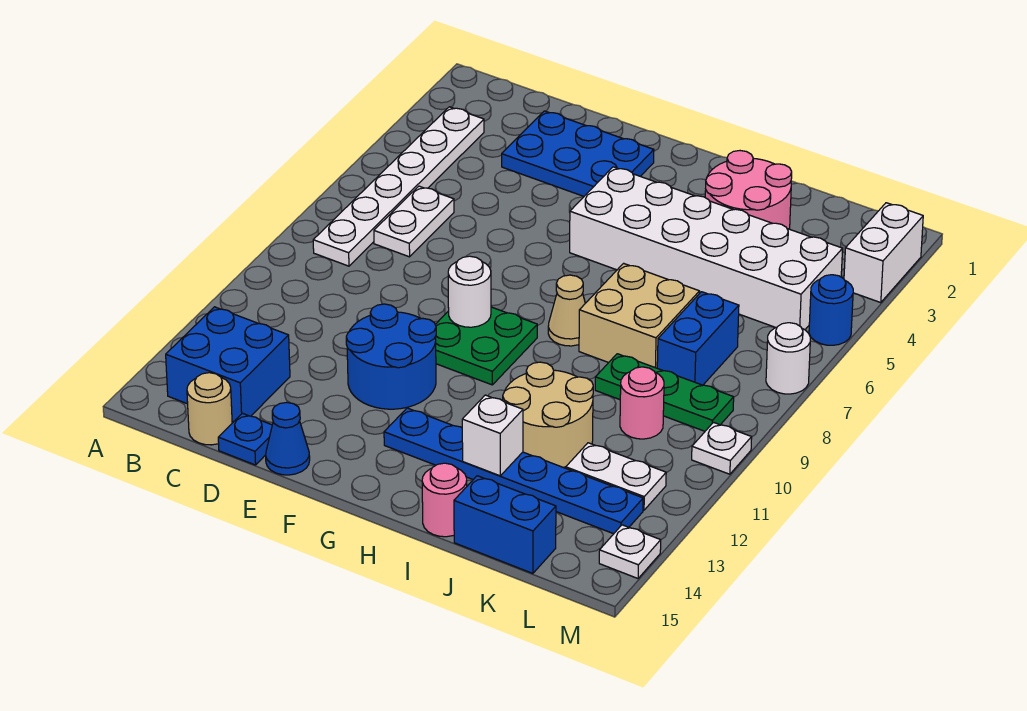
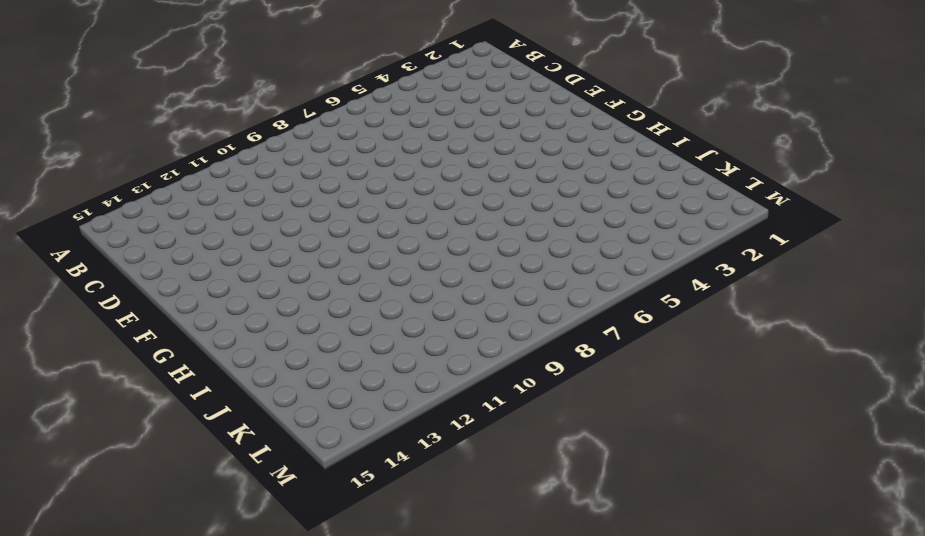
none -> white plate B3:B8 level 1
none -> blue brick B13:C14 level 1
none -> white plate C6:C7 level 1

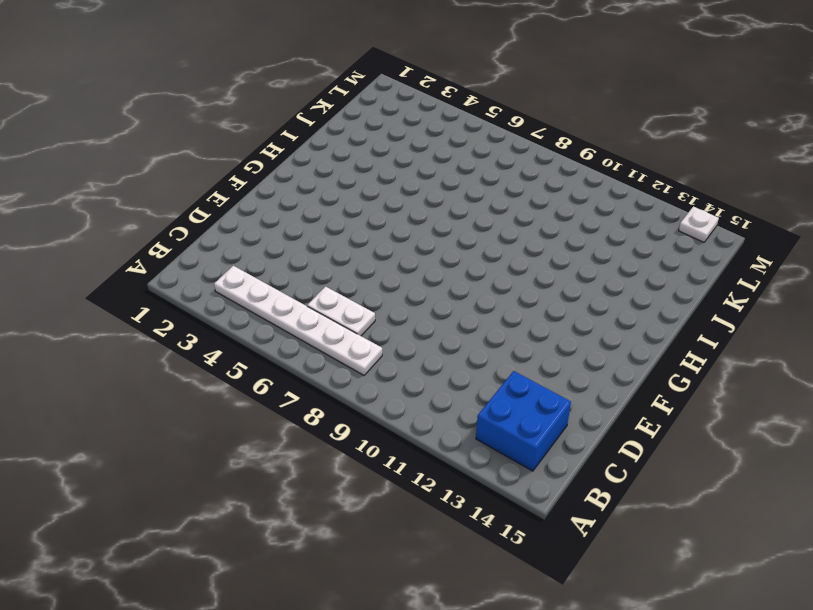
none -> tan round brick C15 level 1
none -> blue plate D2:F3 level 1
none -> blue plate D15 level 1

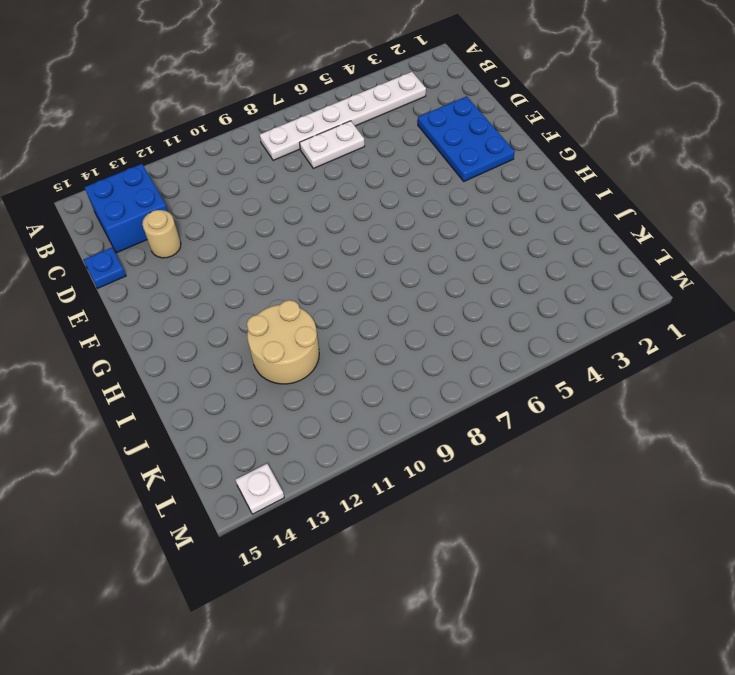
tan round brick D13 level 1 -> tan round brick C15 level 1
none -> blue round brick E11:F12 level 1
none -> blue cone E15 level 1
none -> green plate F9:G10 level 1

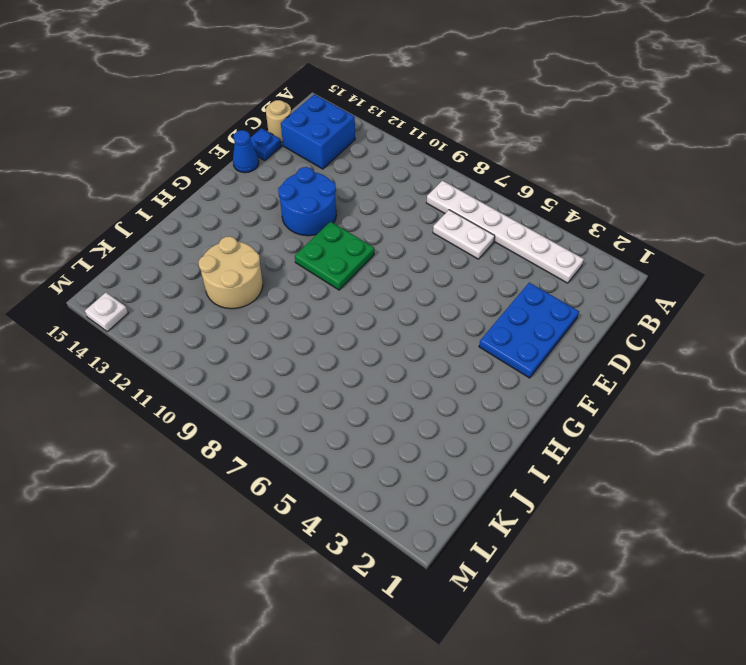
none -> white brick G4:L5 level 1
none -> blue plate G13:L13 level 1
none -> tan cone H8 level 1

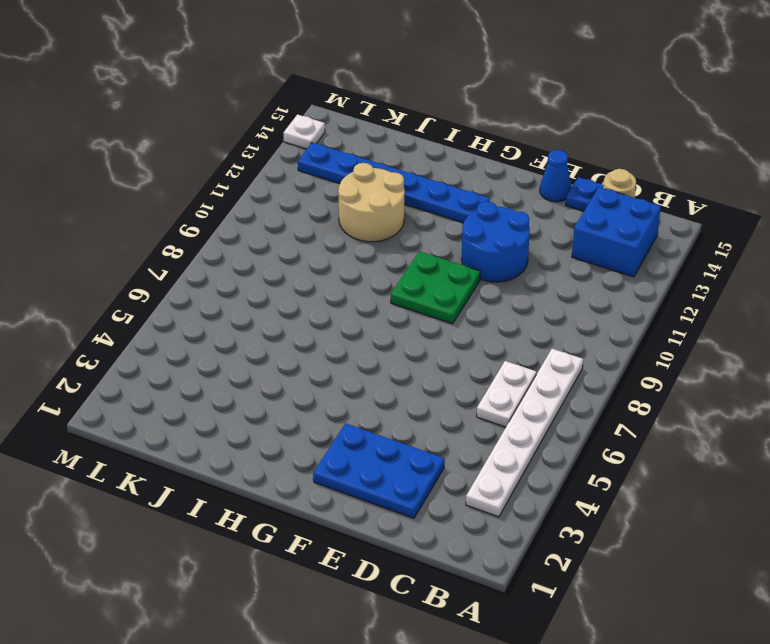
none -> white brick G4:L5 level 1
none -> tan cone H8 level 1
none -> pink round brick I2:J3 level 1

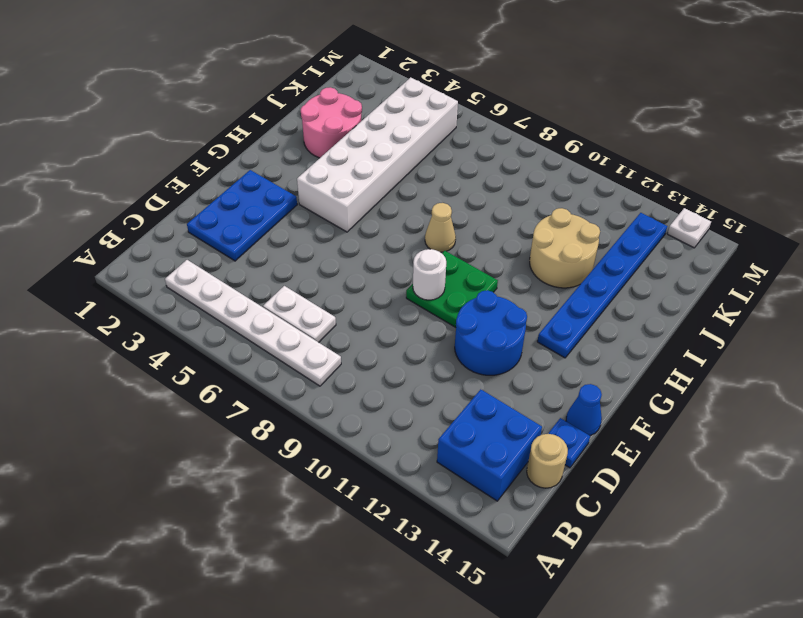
none -> tan brick I7:J8 level 1
none -> pink round brick I15 level 1
none -> green plate J9:L9 level 1

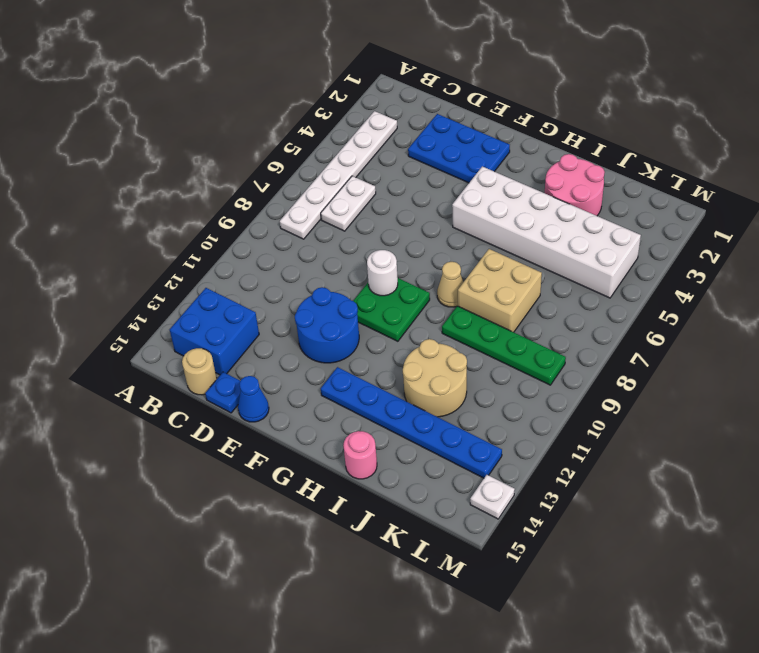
green plate I9:L9 level 1 -> green plate J9:L9 level 1
none -> blue brick J15:K15 level 1
none -> blue brick K7:K8 level 1
none -> pink round brick K10 level 1

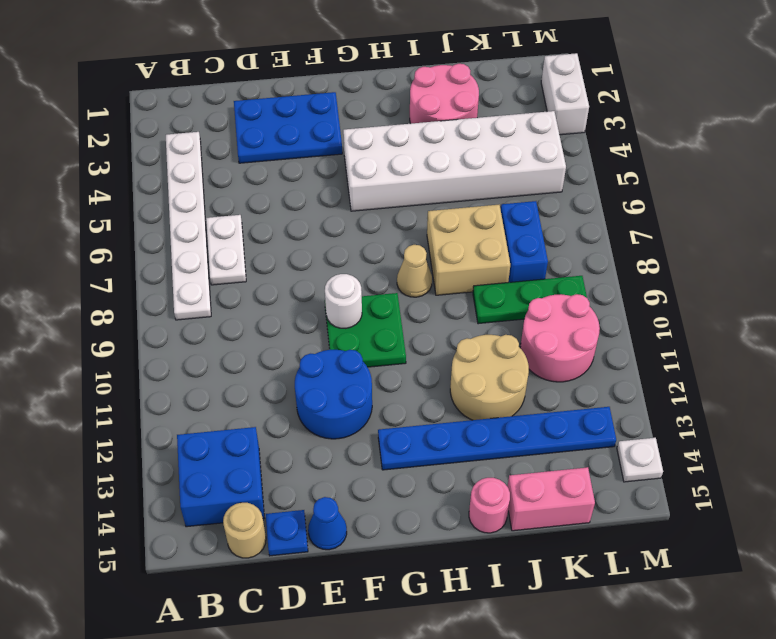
pink brick J15:K15 level 1 -> blue brick J15:K15 level 1
pink round brick K10:L11 level 1 -> pink round brick K10 level 1
none -> white plate K12:L12 level 1
none -> blue round brick M5 level 1
none -> white round brick M7 level 1

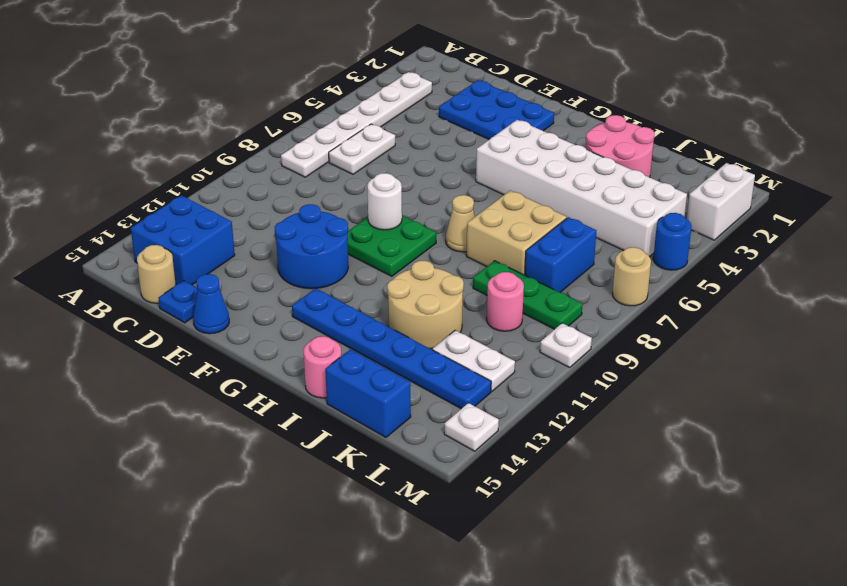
tan round brick M7 level 1 -> white round brick M7 level 1
none -> white brick I13 level 2

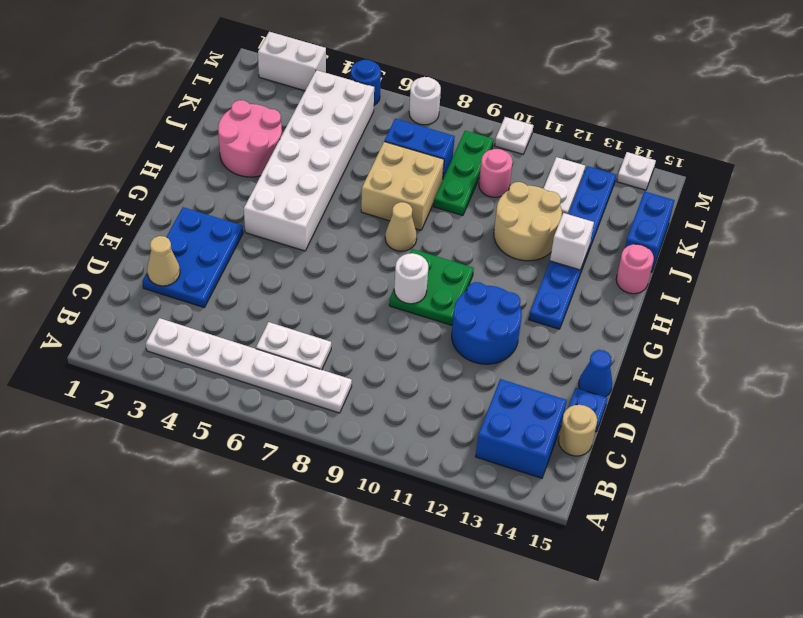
tan cone D2 level 2 -> none

